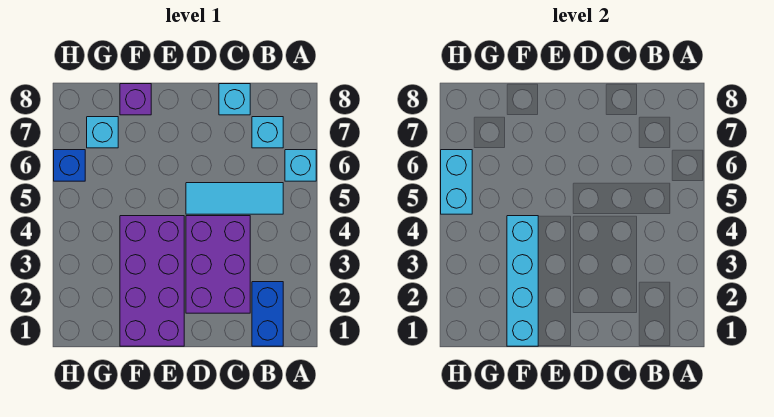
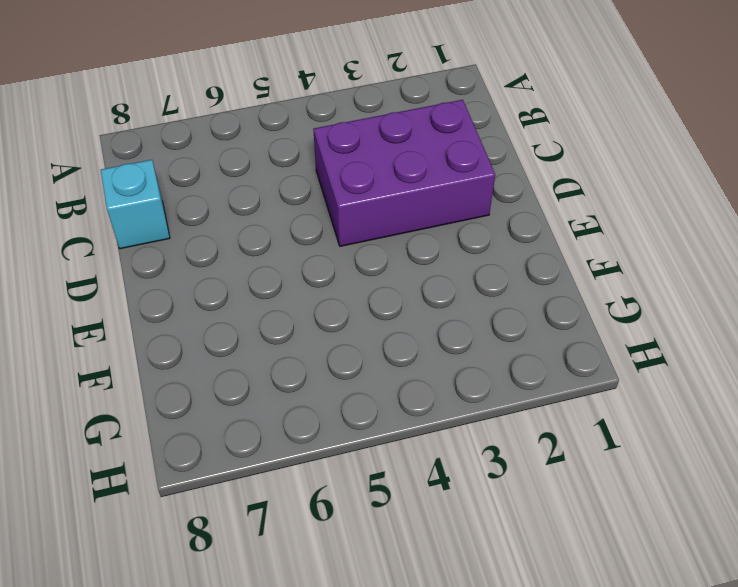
none -> cyan brick A6 level 1
none -> blue brick B1:B2 level 1
none -> cyan tile B5:D5 level 1

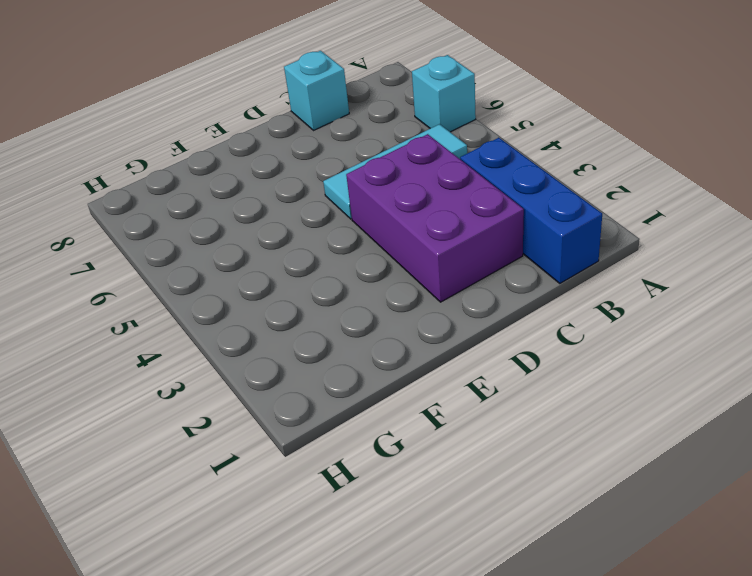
blue brick B1:B3 level 1 -> blue brick B1:B2 level 1
none -> cyan brick B7 level 1
none -> purple brick E1:F4 level 1
none -> purple brick F8 level 1

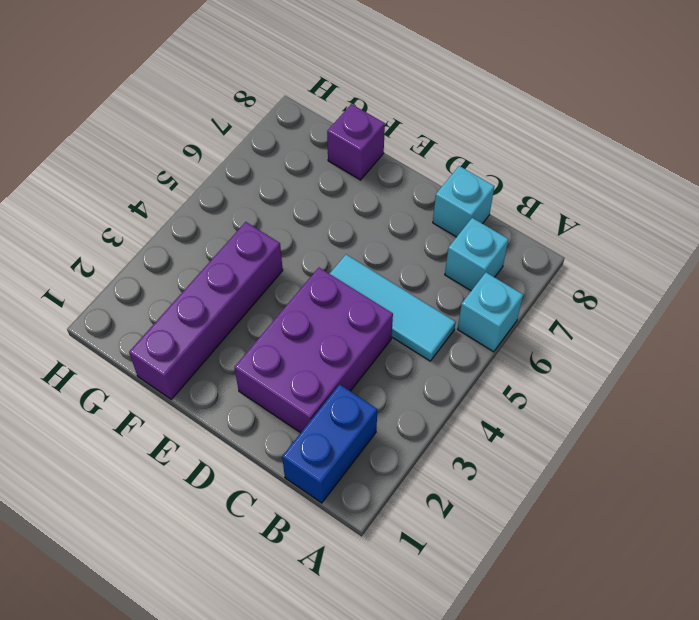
purple brick F1:F4 level 1 -> purple brick E1:F4 level 1
none -> cyan brick G7 level 1
none -> blue brick H6 level 1
none -> cyan brick F1:F4 level 2

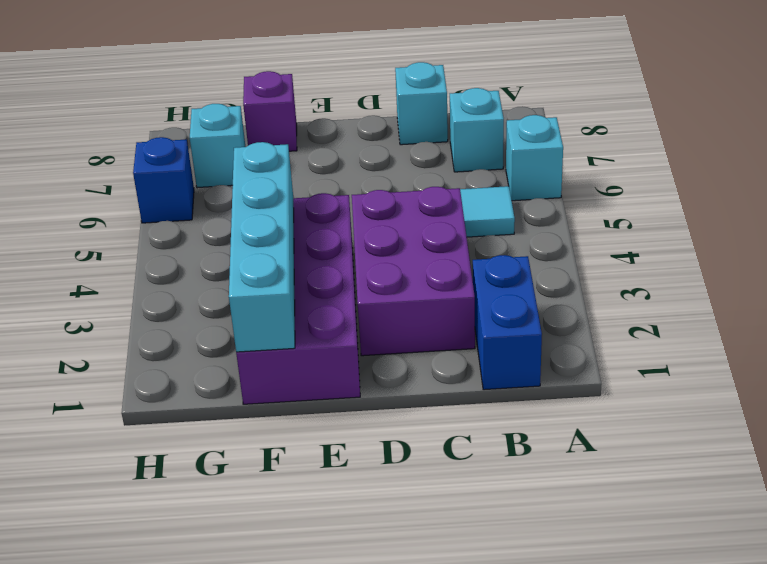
none -> cyan brick H5:H6 level 2

